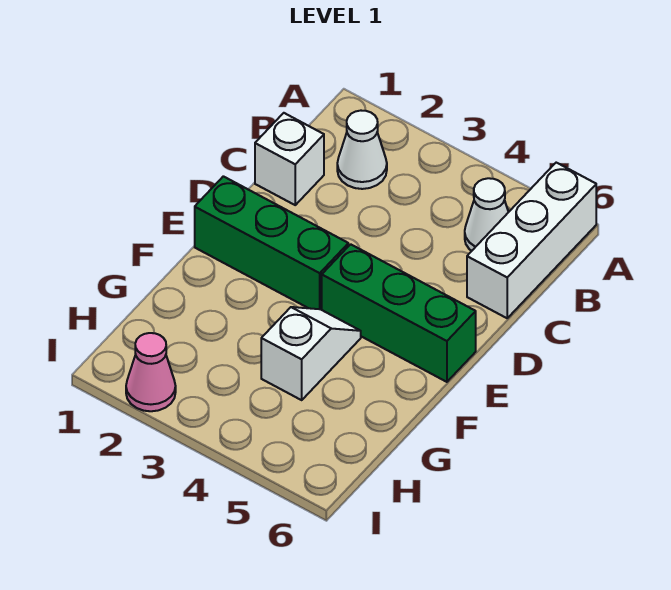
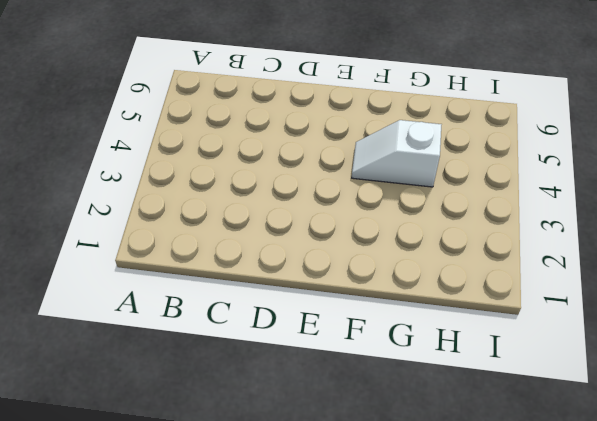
none -> white brick A6:C6 level 1
none -> white cone B2 level 1

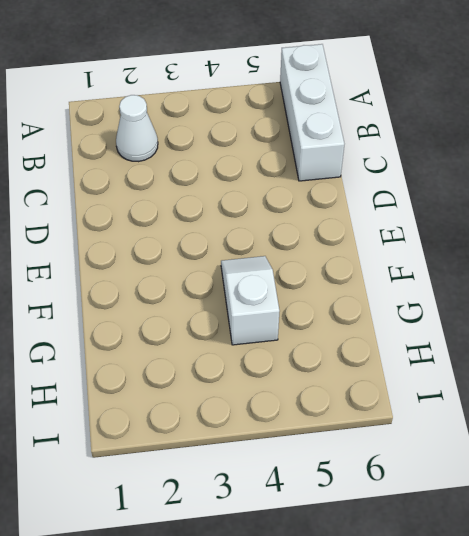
none -> white cone B5 level 1
none -> white brick C1 level 1

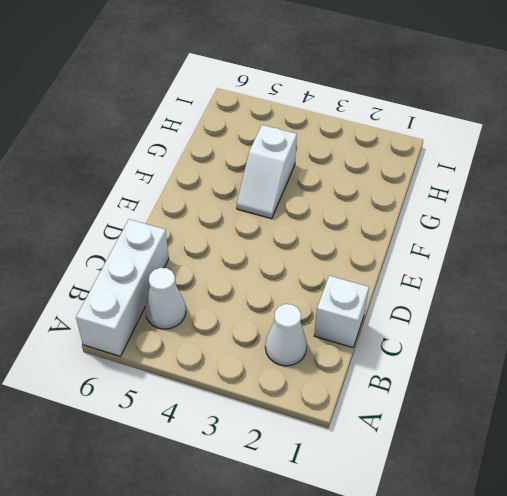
none -> green brick E1:E3 level 1
none -> green brick E4:E6 level 1

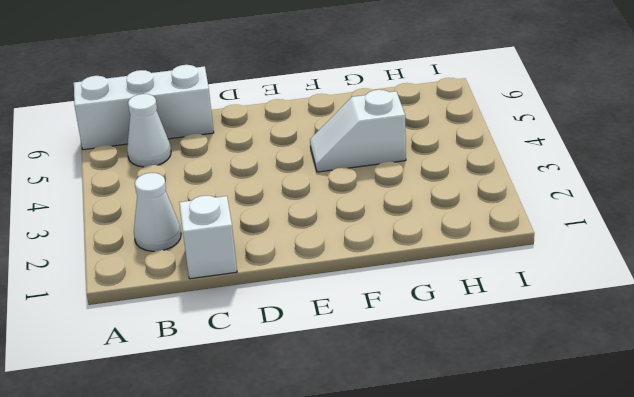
none -> green brick E1:E3 level 1
none -> green brick E4:E6 level 1

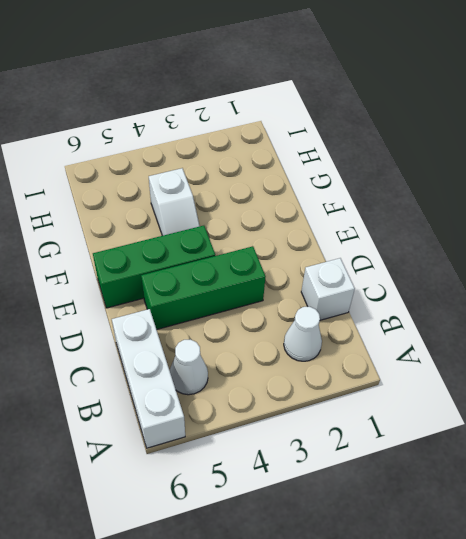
green brick D3:D5 level 1 -> green brick E1:E3 level 1
none -> pink cone I2 level 1

